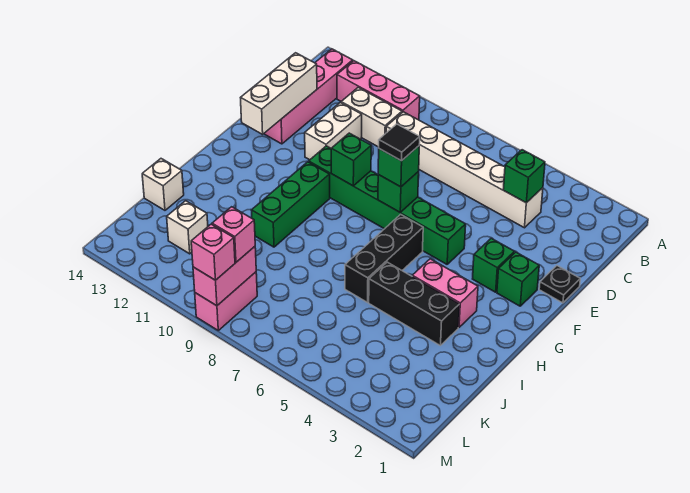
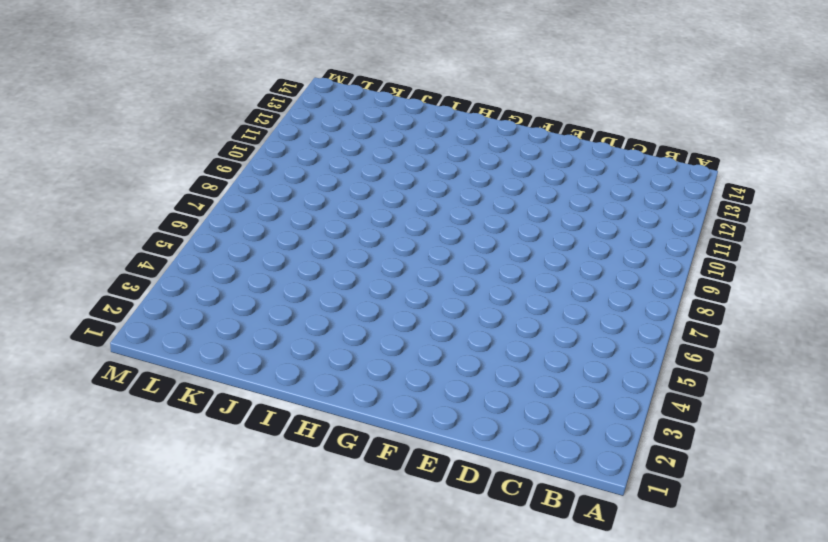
none -> pink brick B10:B12 level 1
none -> pink brick B13:E13 level 1
none -> white brick C4:C9 level 1

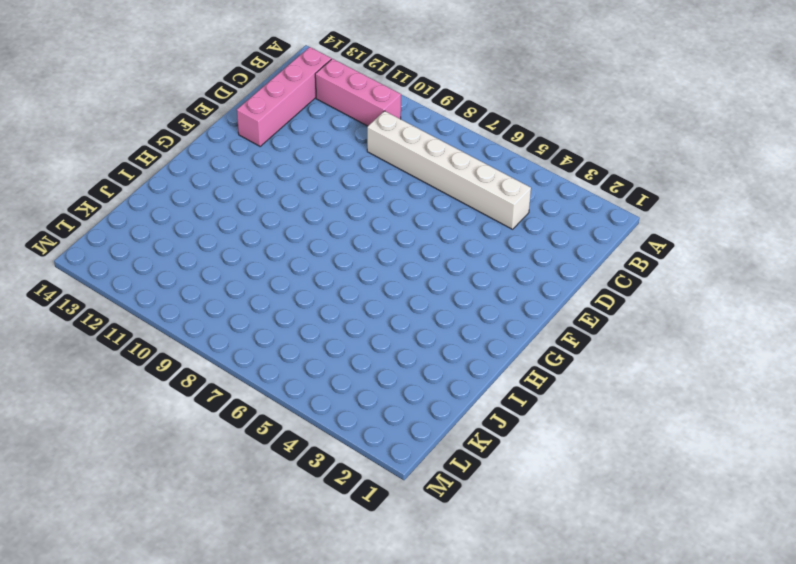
none -> white brick C10:C11 level 1
none -> white brick D11:E11 level 1
none -> black plate E1 level 1

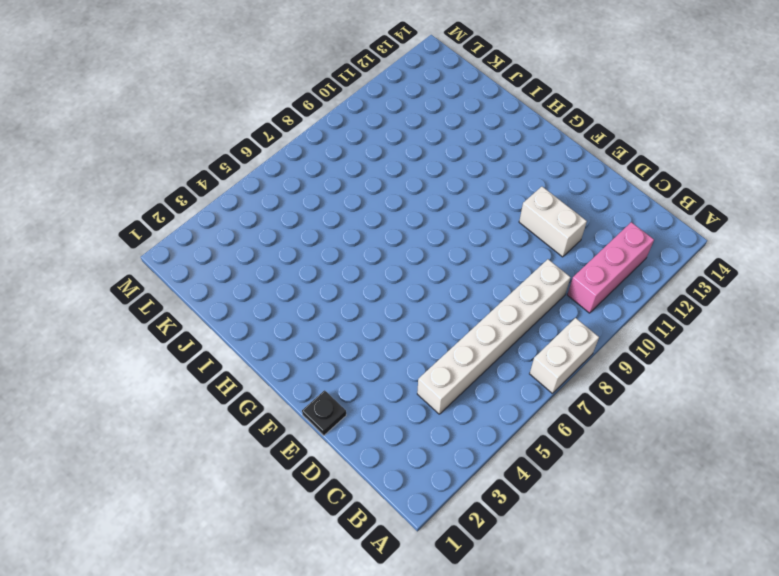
white brick A7:A8 level 1 -> white brick C10:C11 level 1
none -> pink brick B13:E13 level 1
none -> green brick F2 level 1
none -> green brick F3 level 1

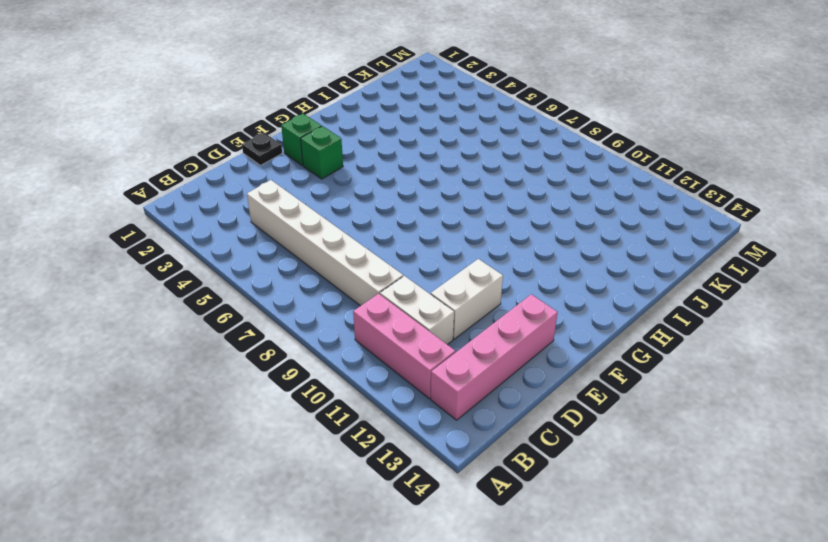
none -> green brick F5:F10 level 1
none -> black brick G6:I6 level 1
none -> green brick G10:I10 level 1

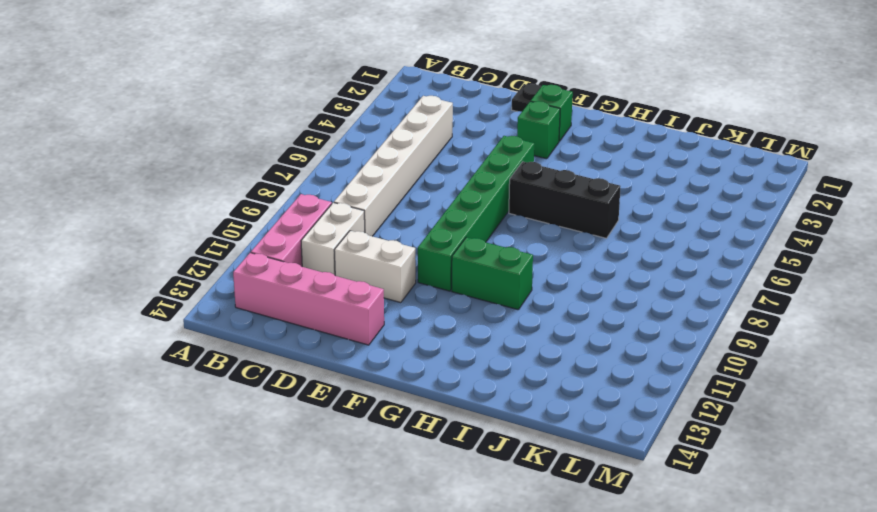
green brick G10:H10 level 1 -> green brick G10:I10 level 1
none -> pink brick H3:H4 level 1
none -> black brick I3:I5 level 1
none -> white brick J14 level 1

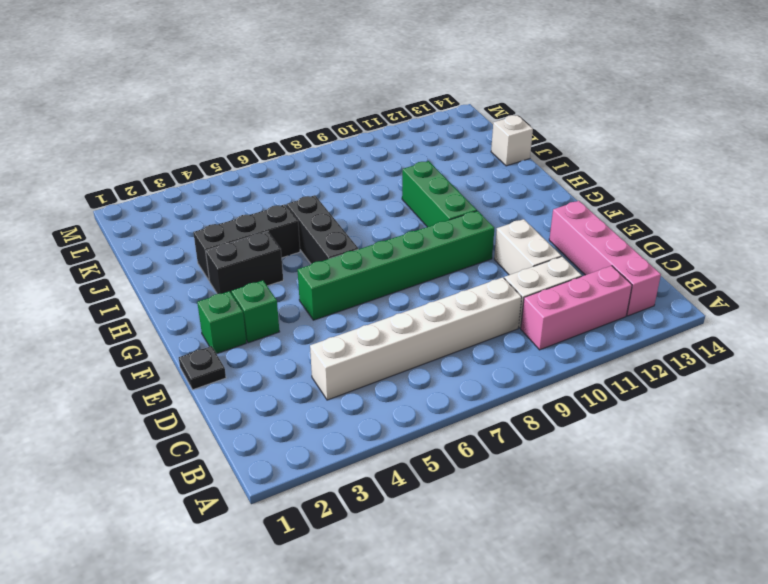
black brick H3:H4 level 1 -> pink brick H3:H4 level 1
none -> white brick K12 level 1
none -> pink brick L9:M9 level 1
none -> green brick C4 level 2

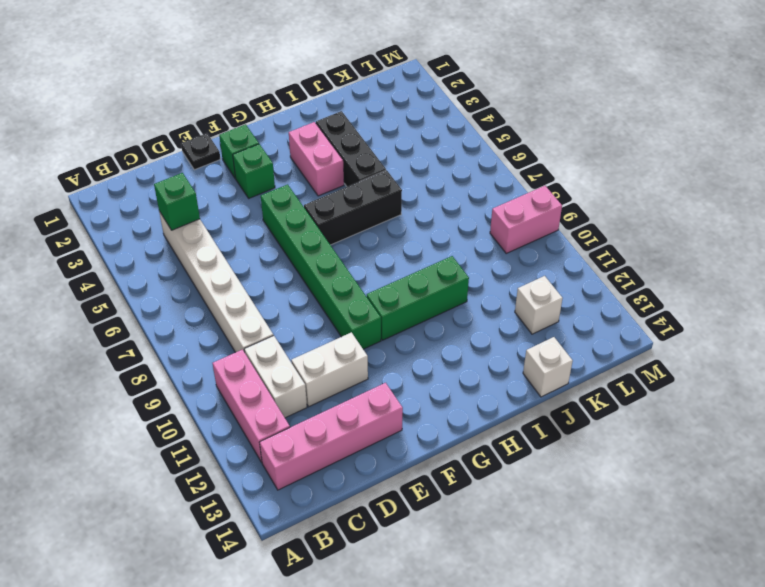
none -> white brick D13:F13 level 2
none -> green brick F7 level 2
none -> green brick F9 level 2

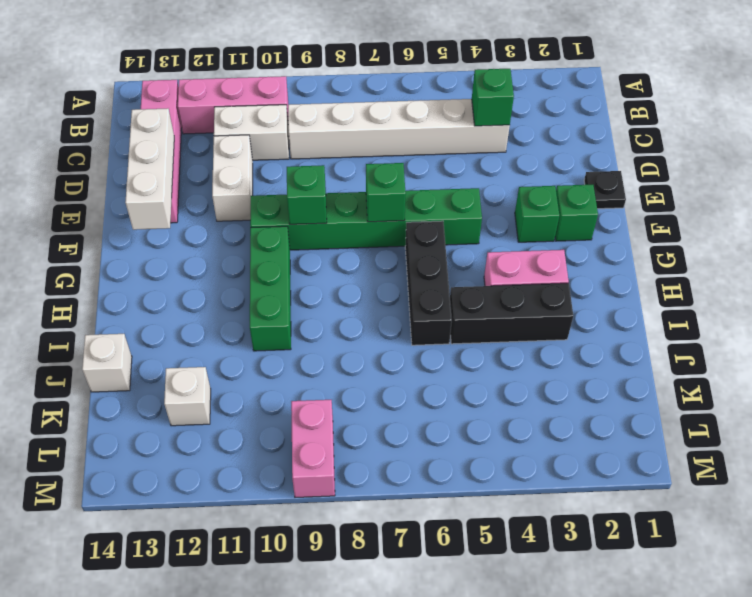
none -> pink brick L9:M9 level 2
none -> green brick F7 level 3
none -> pink brick L9 level 3

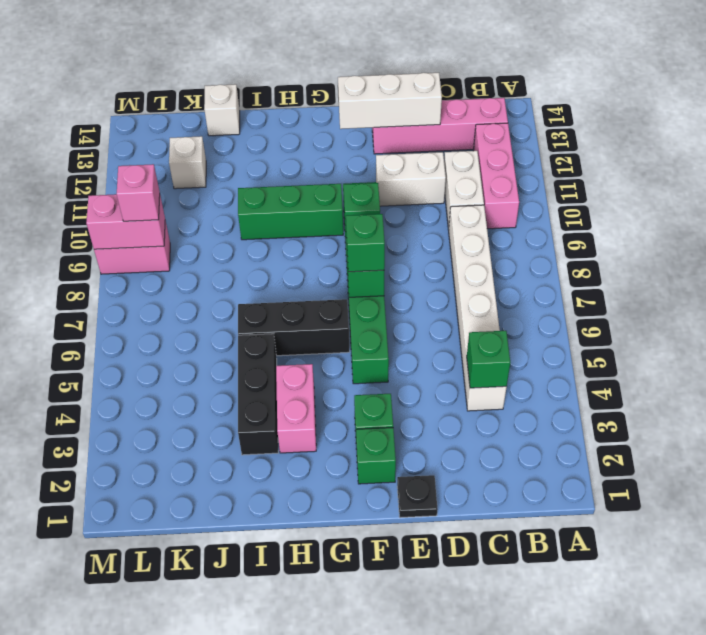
none -> pink brick M9 level 3
none -> black tile F7 level 4

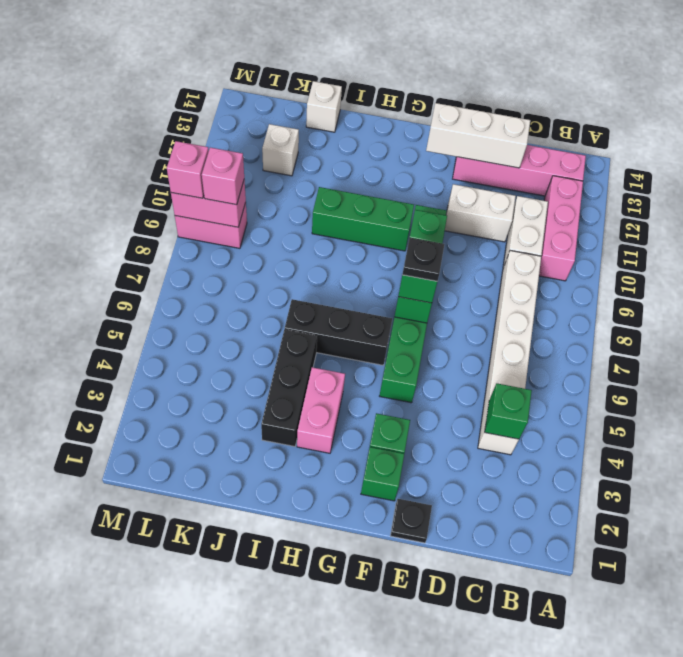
black plate F7 level 4 -> black tile F7 level 4

